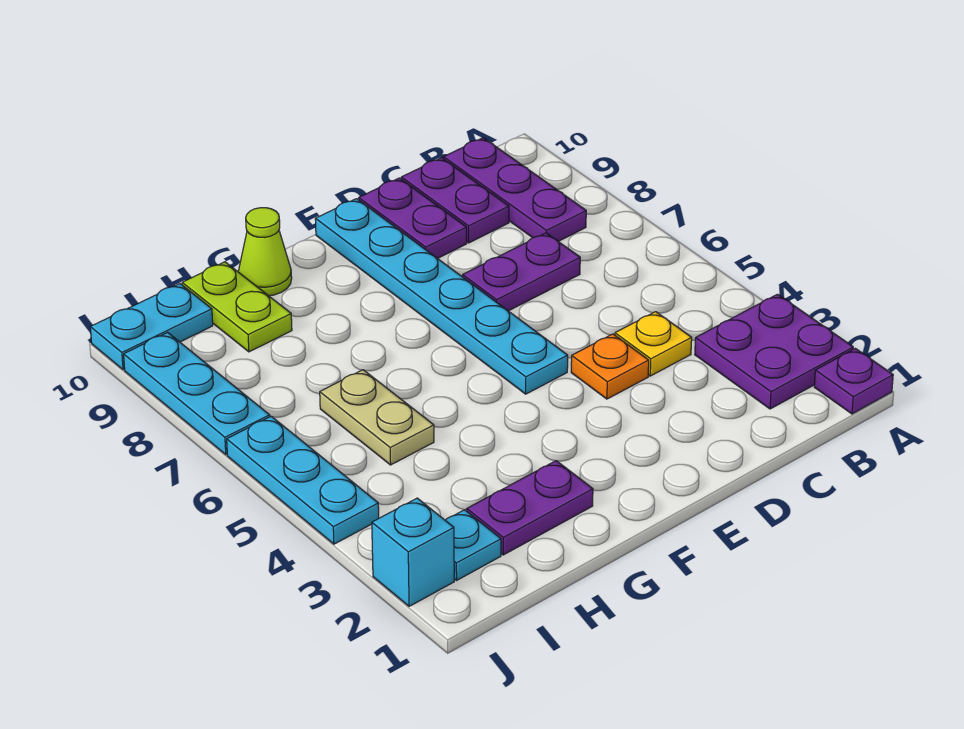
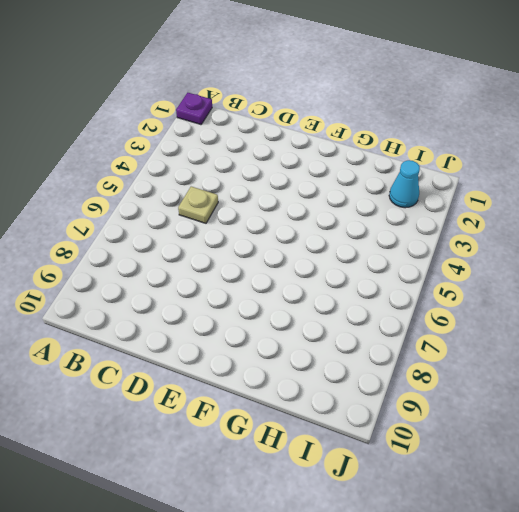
tan plate C5 level 1 -> none
cyan cone I2 level 1 -> cyan plate I2 level 1
none -> purple plate A2:B3 level 1
none -> purple plate B8:B10 level 1
none -> yellow plate C4 level 1

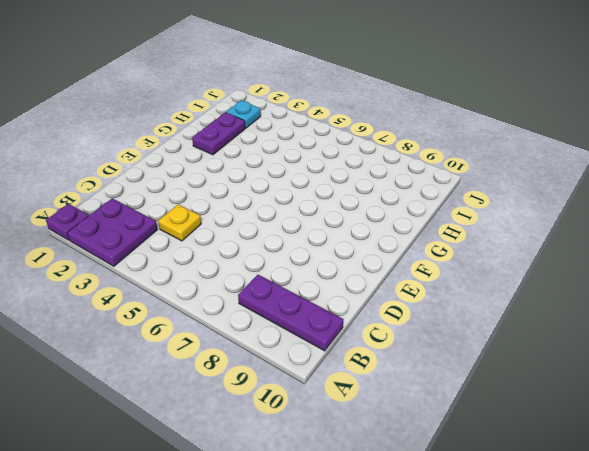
none -> purple plate C7:D7 level 1
none -> purple plate C9:C10 level 1
none -> orange plate D4 level 1

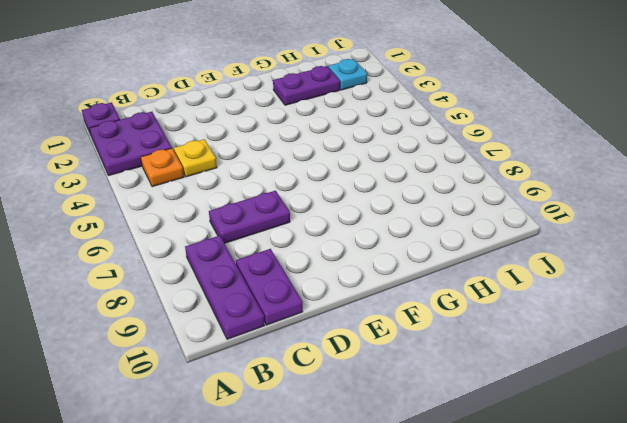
orange plate B4 level 1 -> orange plate D4 level 1
none -> purple plate D9:D10 level 1
none -> cyan plate E5:E10 level 1
none -> lime cone G10 level 1

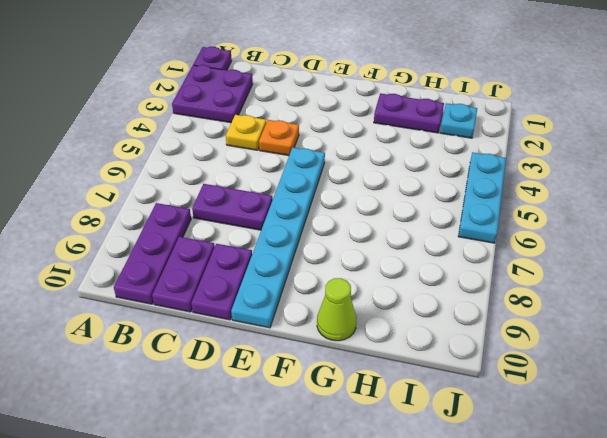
none -> tan plate H5:H6 level 1
none -> lime plate H9:H10 level 1
none -> cyan plate I10:J10 level 1

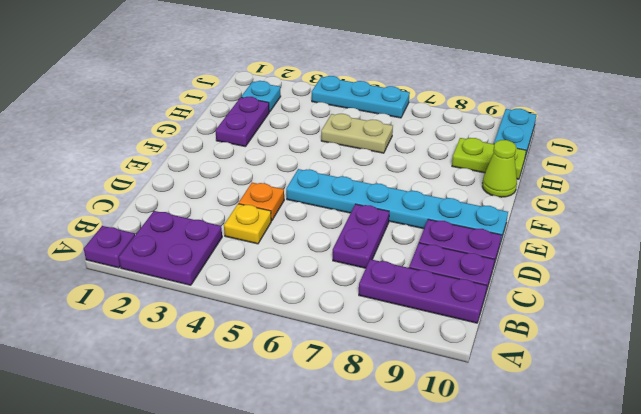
none -> cyan brick J2 level 1
none -> cyan plate J7:J9 level 1

